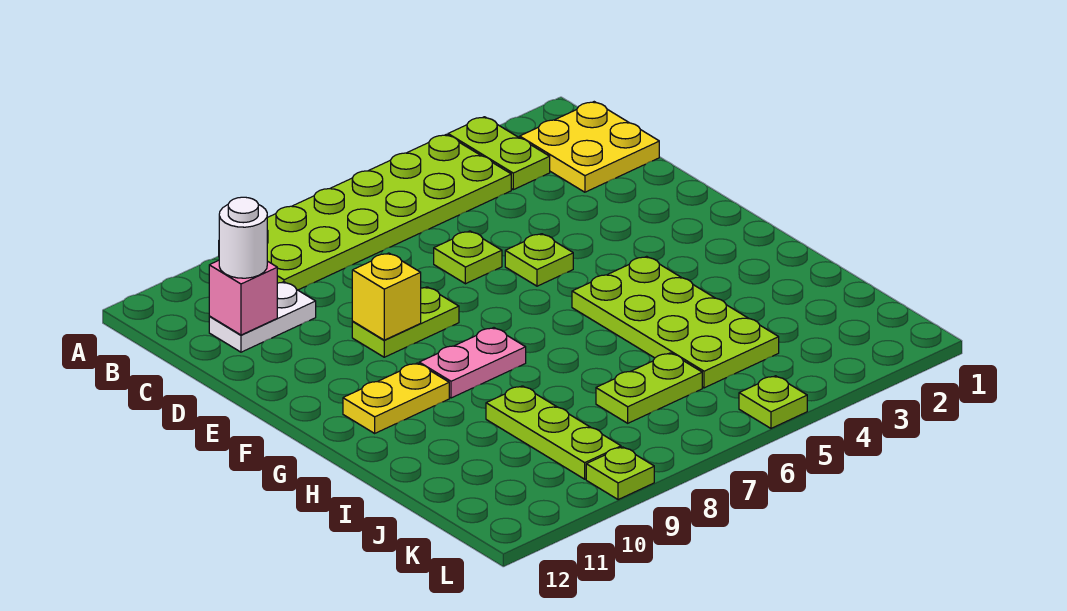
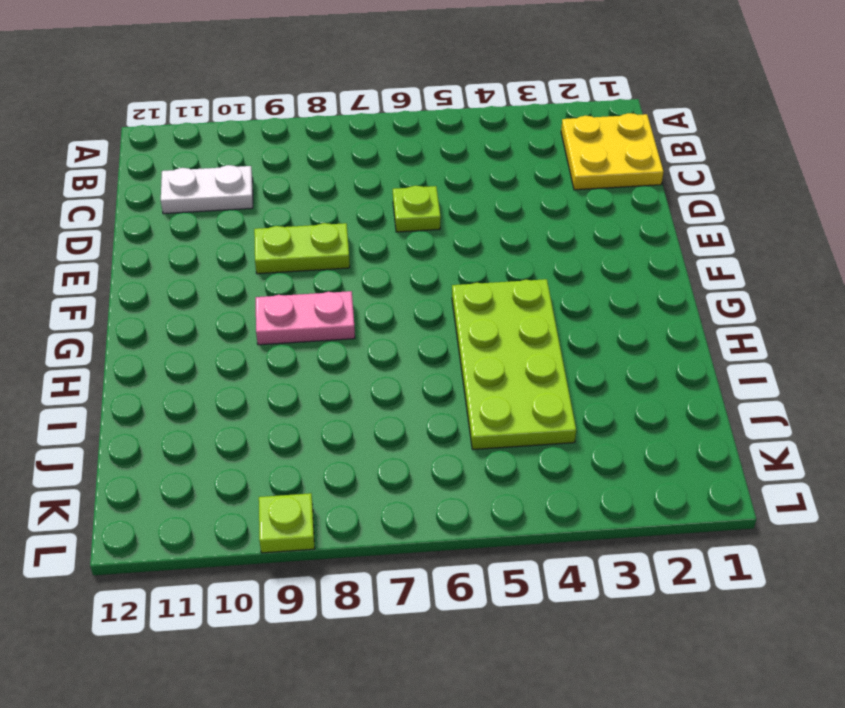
none -> lime plate A3:B3 level 1
none -> lime plate A4:B9 level 1
none -> lime plate E5 level 1

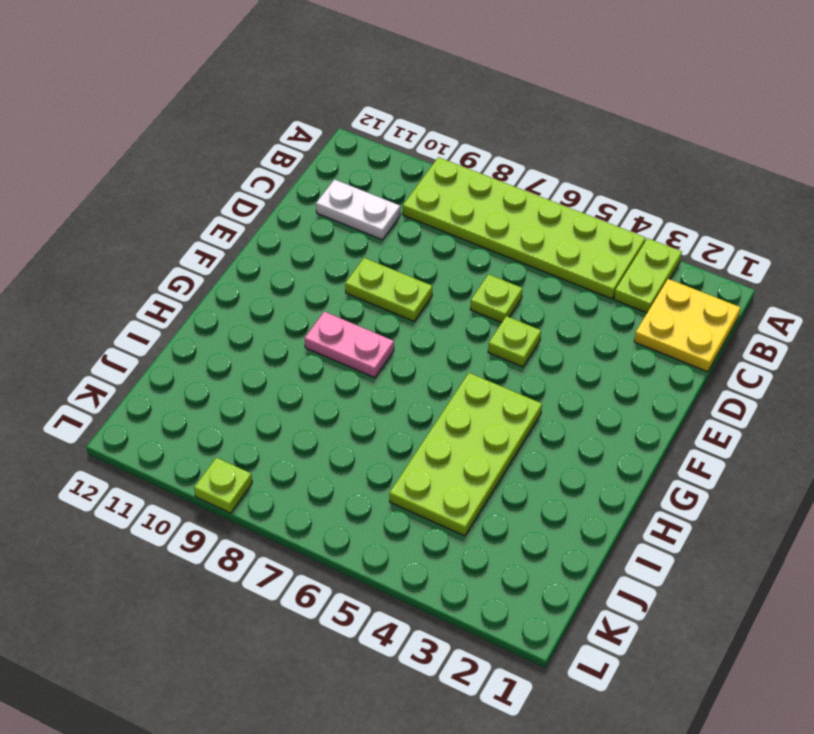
none -> yellow plate G10:G11 level 1
none -> lime plate I9:K9 level 1
none -> lime plate J6:J7 level 1

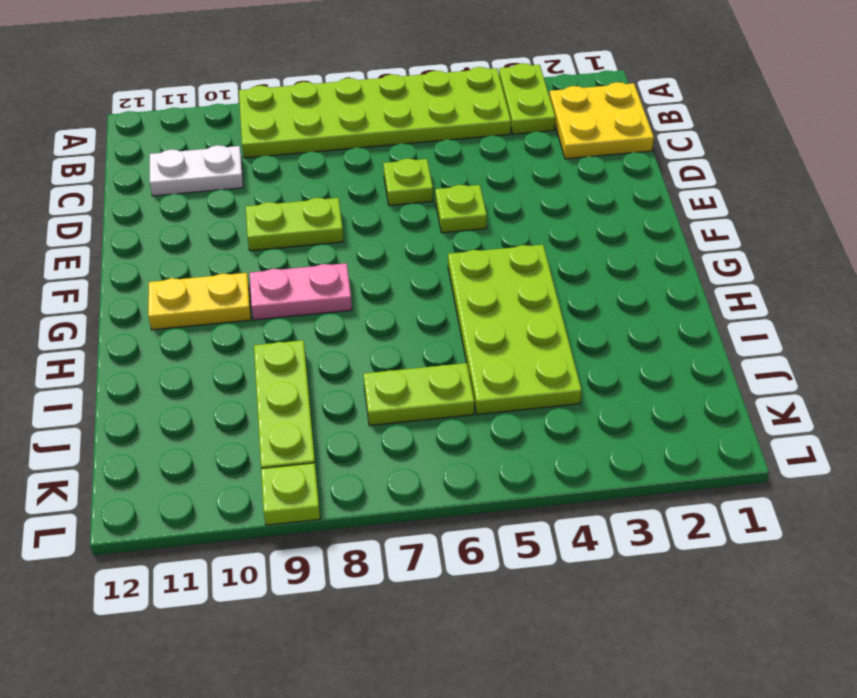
none -> lime plate L5 level 1
none -> pink brick C11 level 2
none -> yellow brick E9 level 2

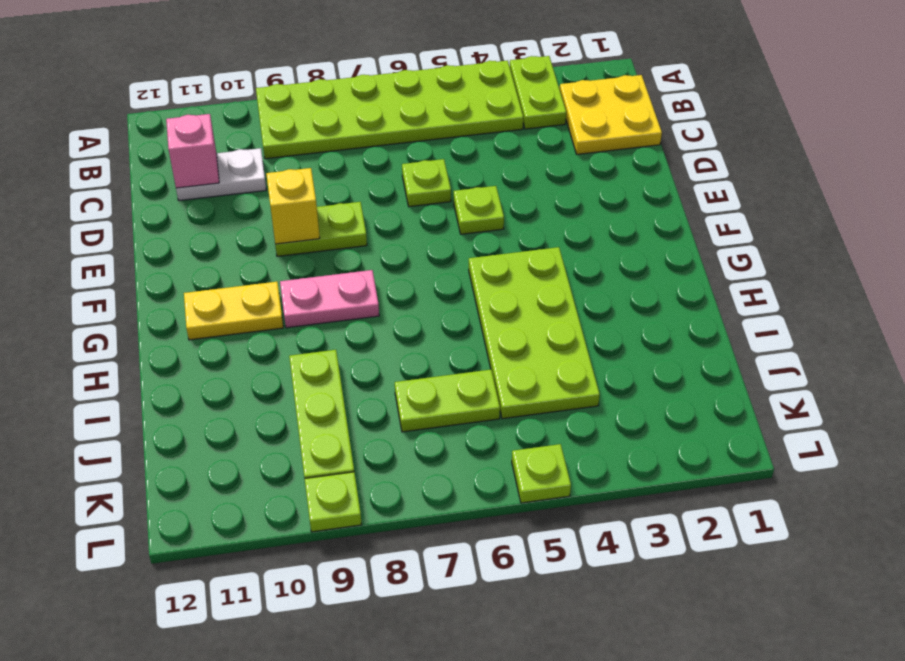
none -> white round brick C11 level 3

